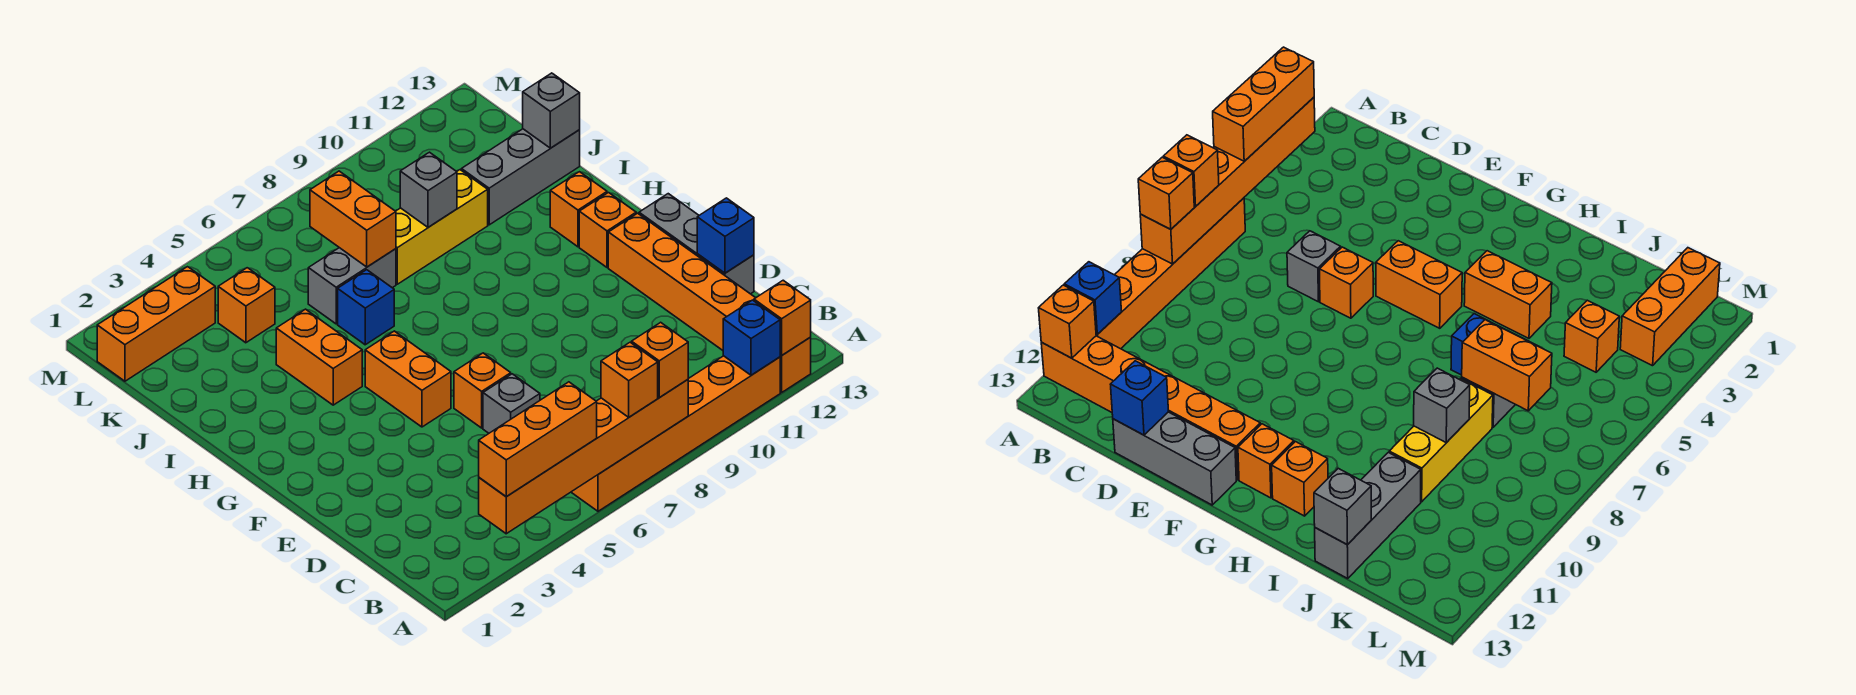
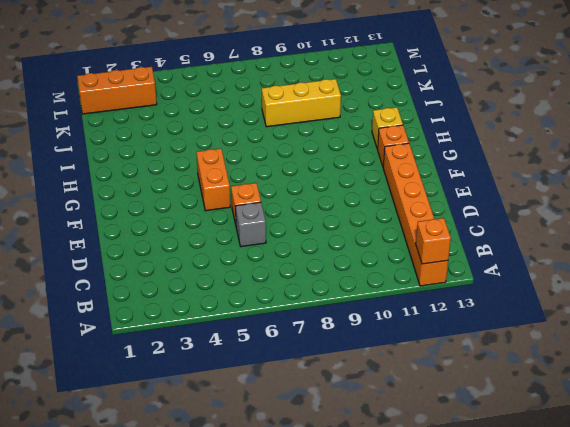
yellow brick H12 level 1 -> orange brick H12 level 1
none -> orange brick A6:A11 level 1
none -> grey brick D13:F13 level 1
none -> orange brick H4:I4 level 1

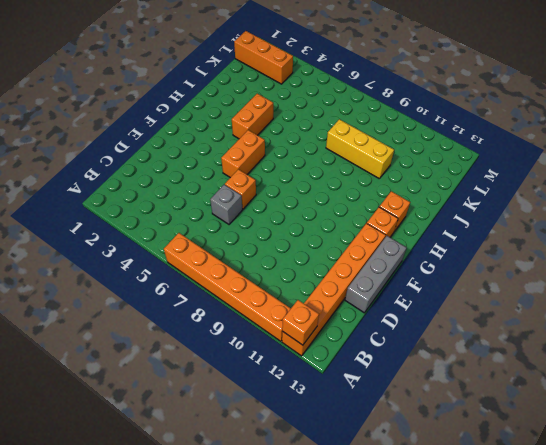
none -> blue brick I6 level 1
none -> grey brick J6:J7 level 1
none -> grey brick J11:J13 level 1

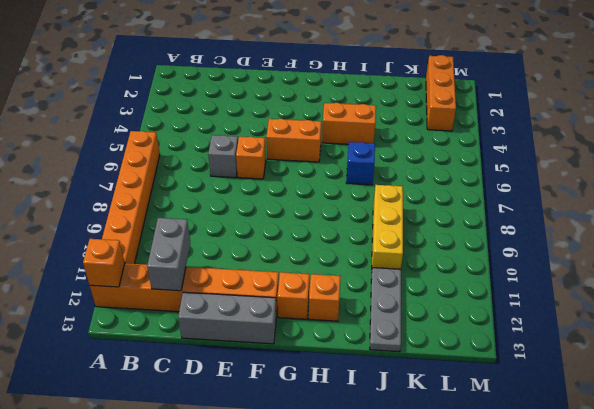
grey brick C11:C12 level 2 -> grey brick J6:J7 level 1
grey plate J11:J13 level 1 -> grey brick J11:J13 level 1
none -> orange brick K4 level 1
none -> orange brick A3:A8 level 2
none -> blue brick A11 level 2

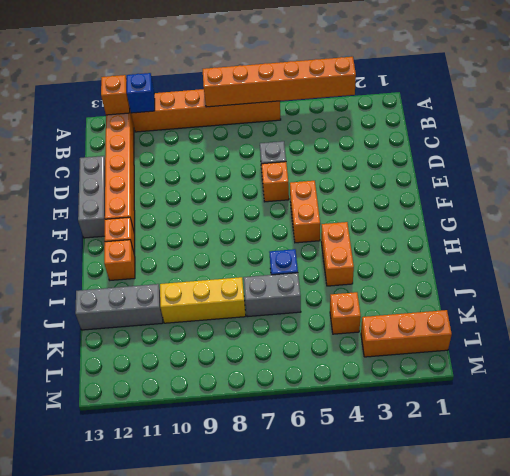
none -> blue brick D13 level 2
none -> orange brick J7:K7 level 2
none -> grey brick J9 level 2

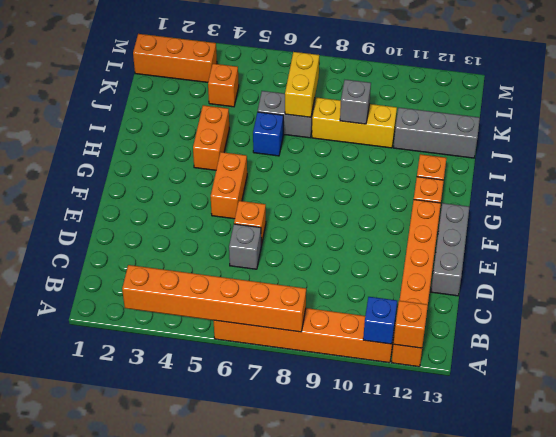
yellow brick J7:K7 level 2 -> orange brick J7:K7 level 2
none -> blue brick D13 level 2
none -> grey brick J13 level 2
none -> orange brick A3:A5 level 3

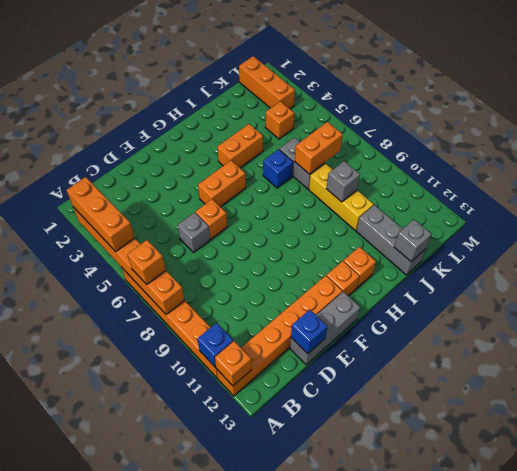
none -> orange brick A8 level 3

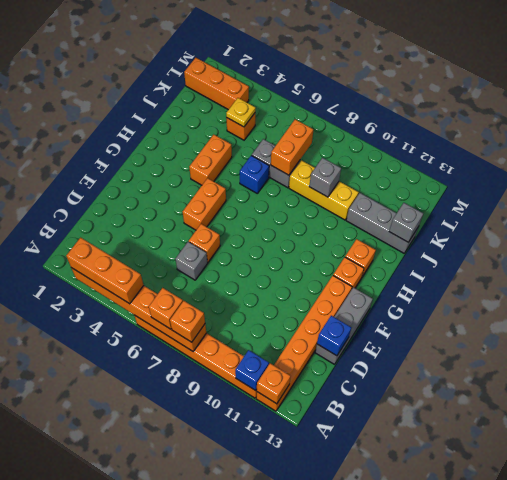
yellow plate K4 level 2 -> none

